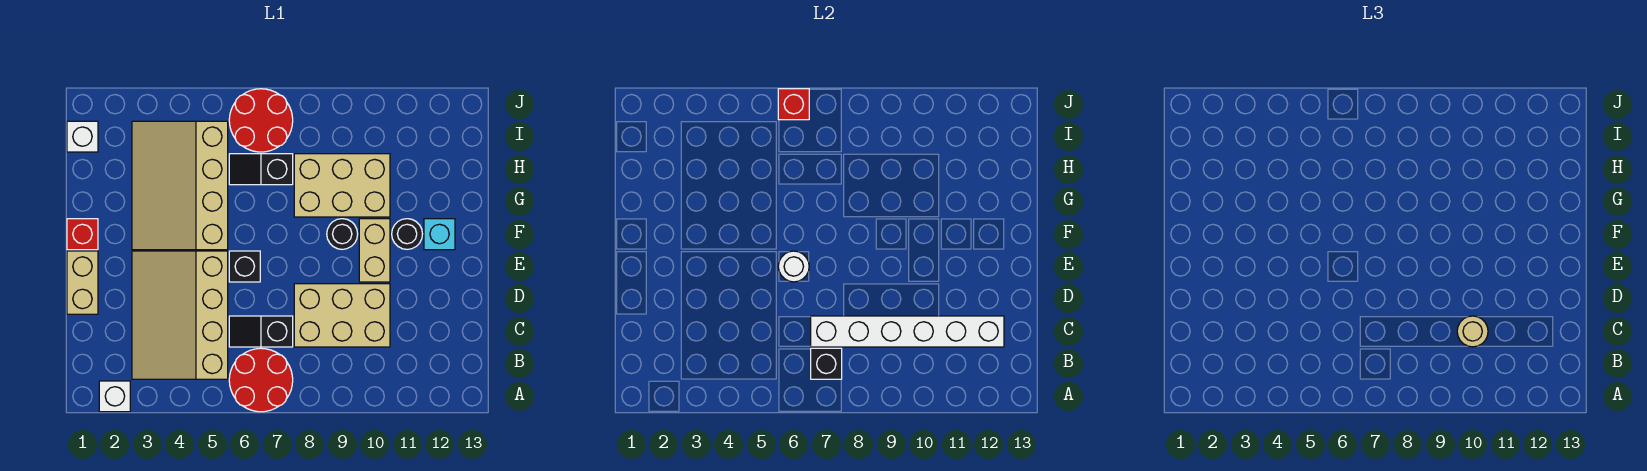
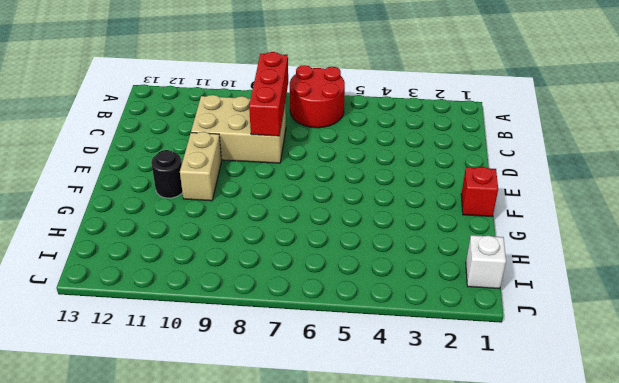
red brick B8:D8 level 2 -> white brick C7:C12 level 2
none -> white brick A2 level 1
none -> tan slope B3:E5 level 1 top 5
none -> black slope C6:C7 level 1 top 7

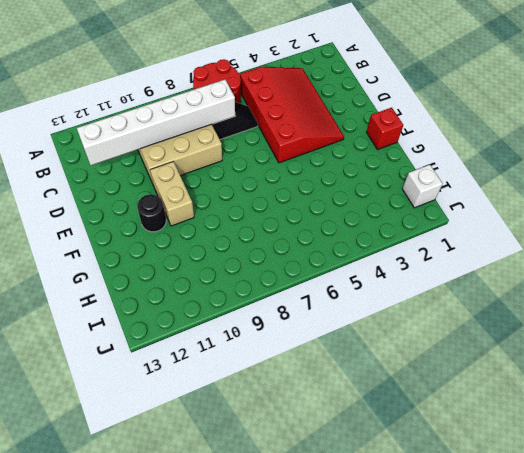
red slope B3:E5 level 1 top 5 -> tan slope B3:E5 level 1 top 5
none -> white brick A2 level 1
none -> tan brick D1:E1 level 1
none -> black brick E6 level 1

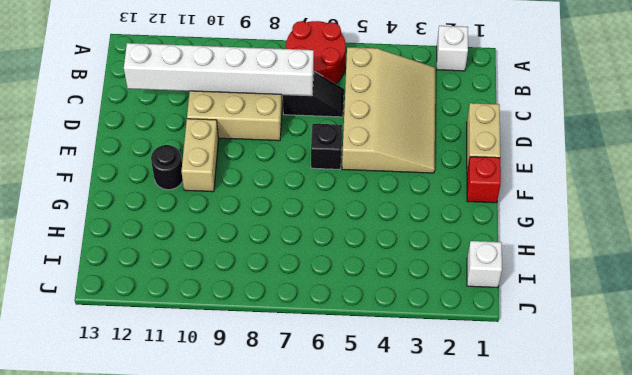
none -> tan slope F3:I5 level 1 top 5
none -> black round brick F9 level 1
none -> cyan brick F12 level 1

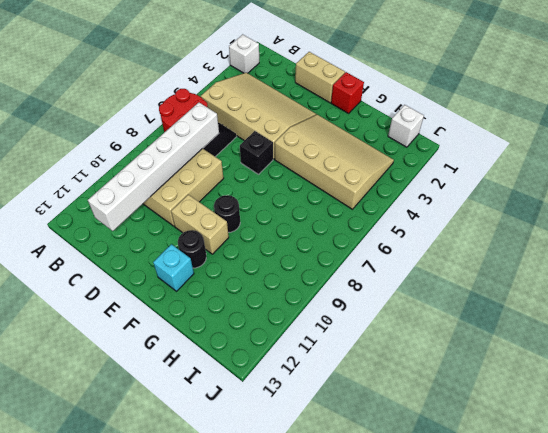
none -> tan brick G8:H10 level 1
none -> black slope H6:H7 level 1 top 7
none -> red round brick I6:J7 level 1

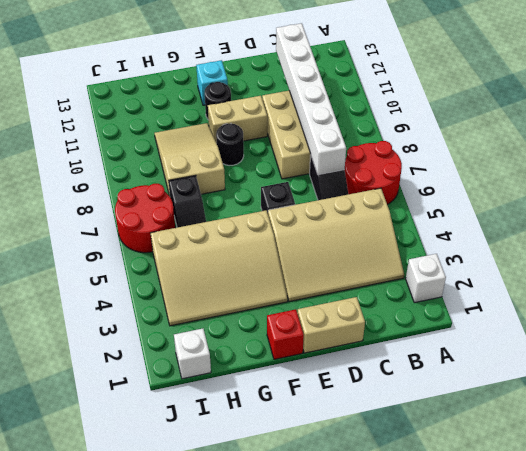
tan slope G8:H10 level 1 top 8 -> tan brick G8:H10 level 1
none -> black brick B7 level 2
none -> white round brick E6 level 2
none -> red brick J6 level 2

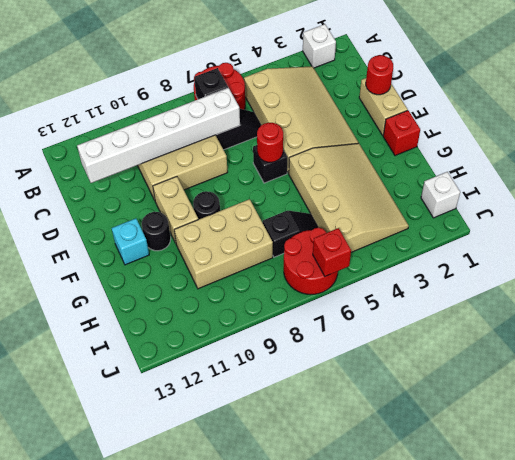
red round brick D1 level 2 -> none
red round brick E6 level 2 -> white round brick E6 level 2
none -> tan round brick C10 level 3

